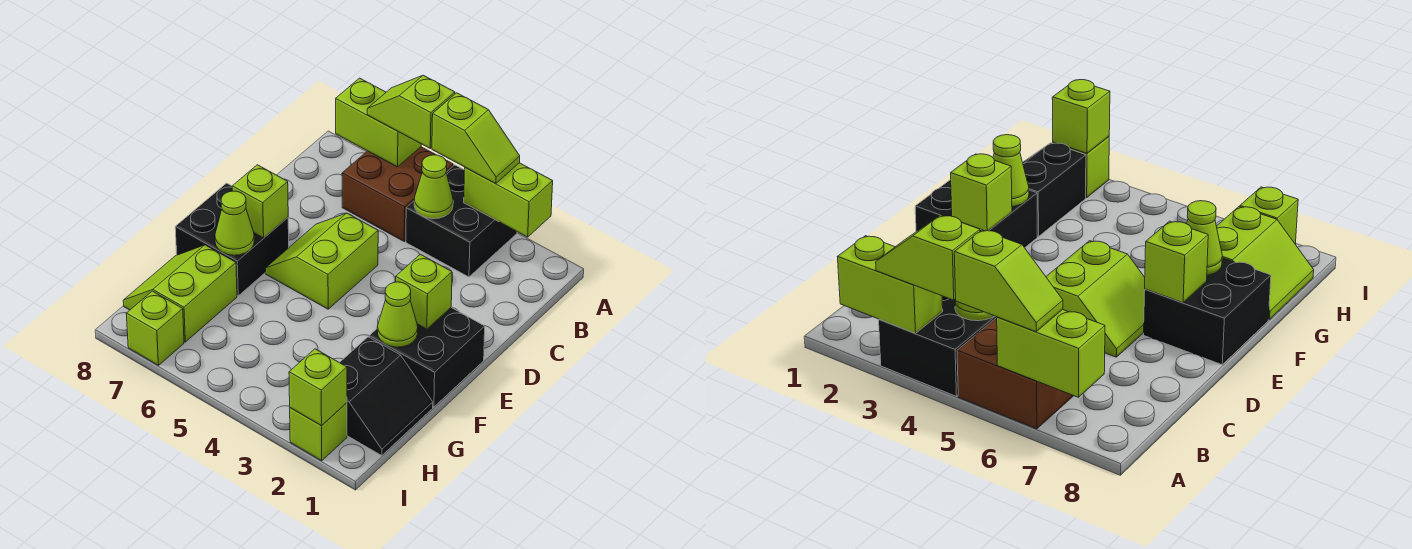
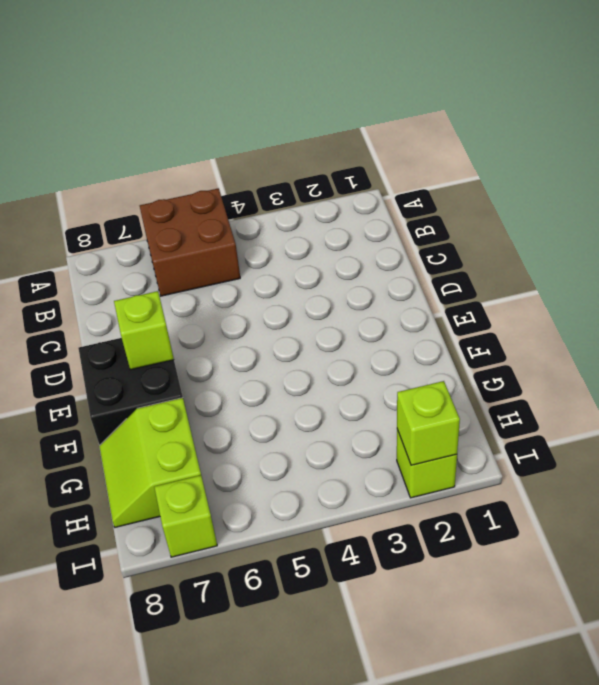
none -> black brick A3:B4 level 1
none -> lime slope D5:E6 level 1 top 5
none -> black brick E1:F2 level 1

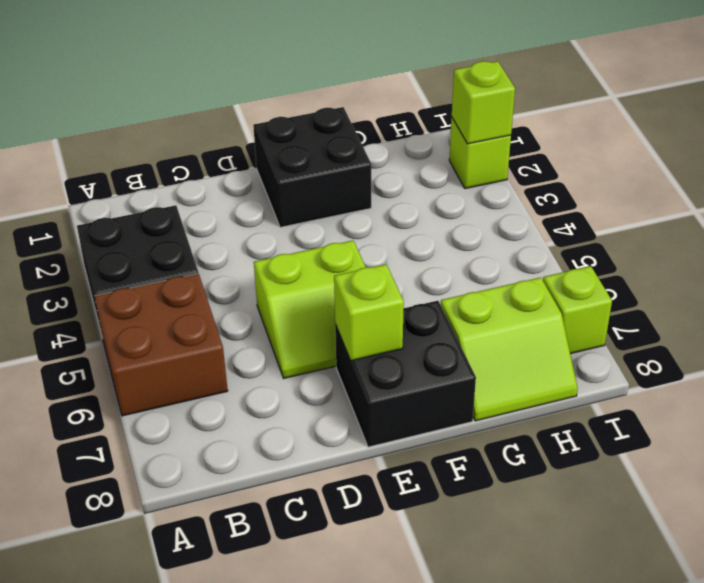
none -> black slope G1:H2 level 1 top 2
none -> lime brick A2:A3 level 2
none -> lime brick A6:A7 level 2

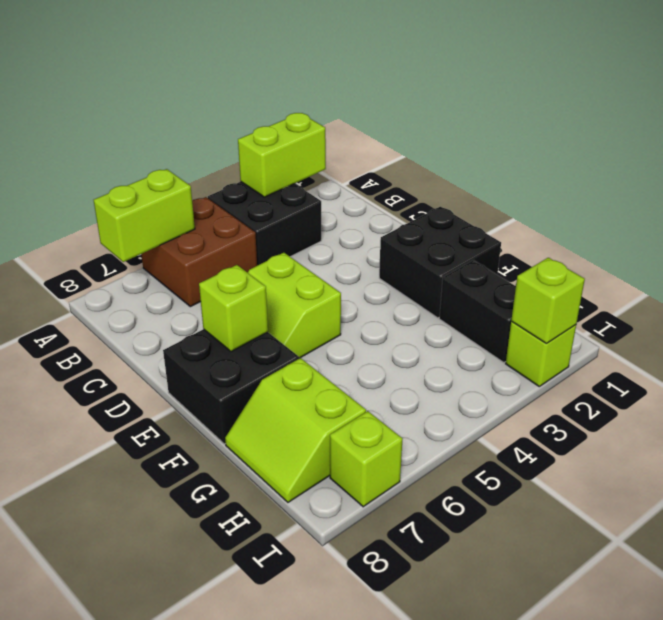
none -> lime cone B4 level 2
none -> lime brick E2 level 2
none -> lime cone F2 level 2

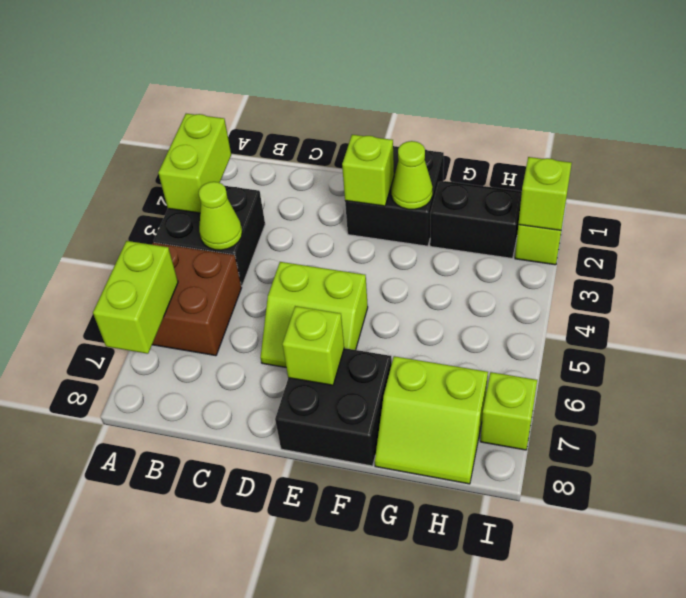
none -> lime cone F7 level 2
none -> lime slope A3:A4 level 3 top 4
none -> lime slope A5:A6 level 3 top 5

